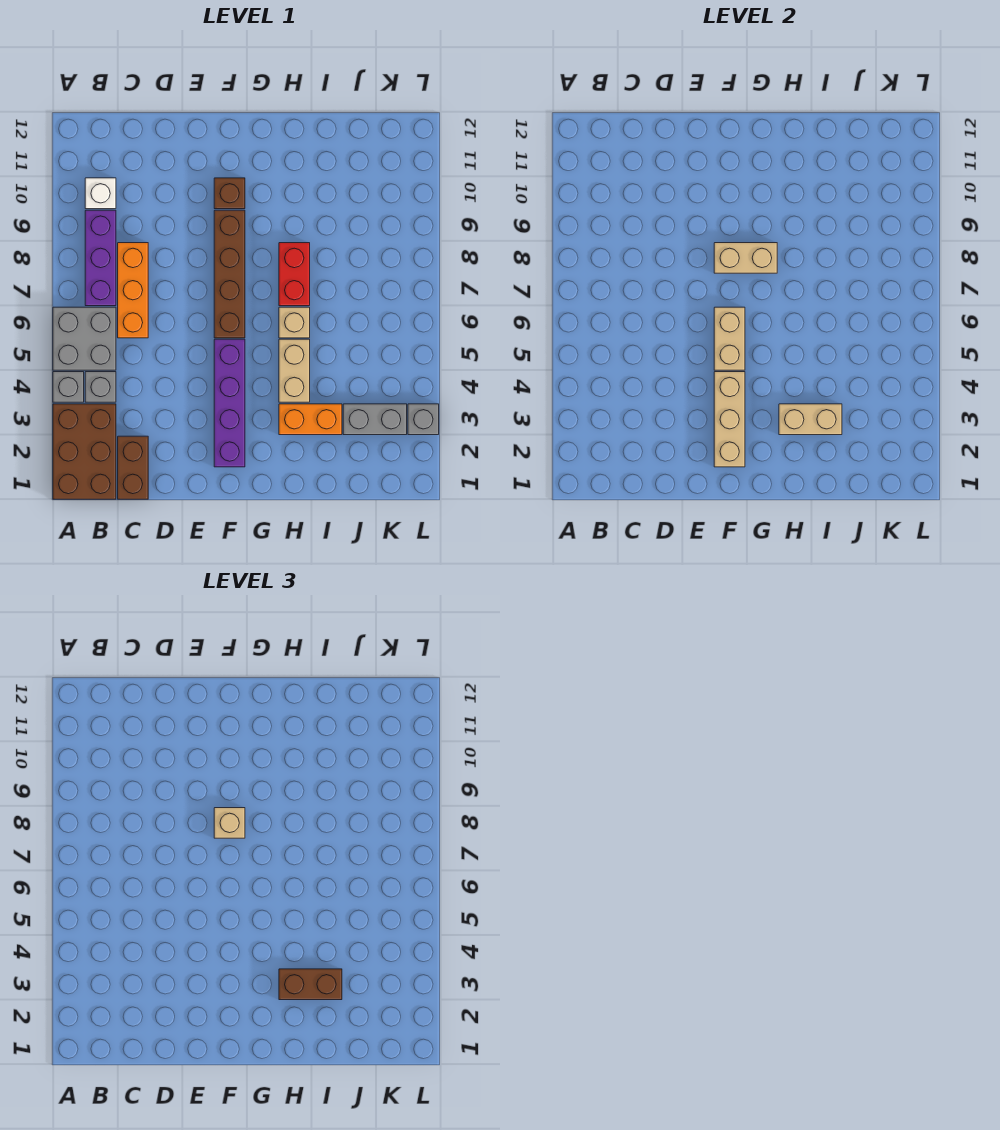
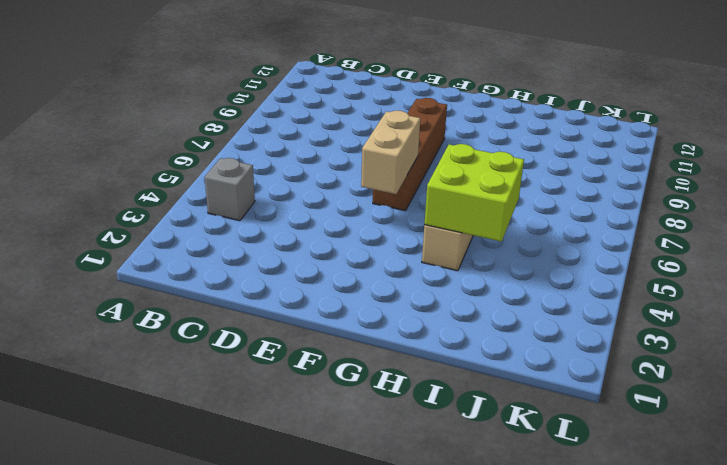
lime brick H4:I5 level 2 -> none
none -> brown brick A1:B3 level 1
none -> grey brick A4 level 1
none -> grey brick A5:B6 level 1

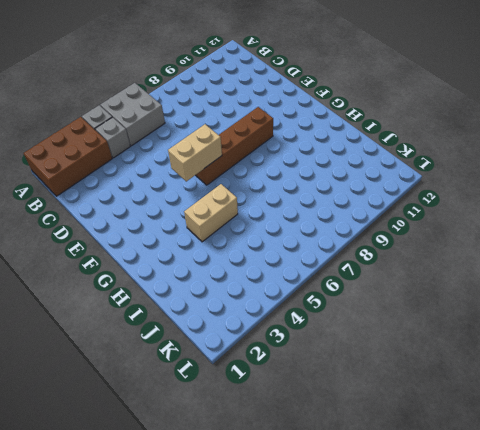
none -> purple brick B7:B9 level 1
none -> white brick B10 level 1
none -> brown brick C1:C2 level 1

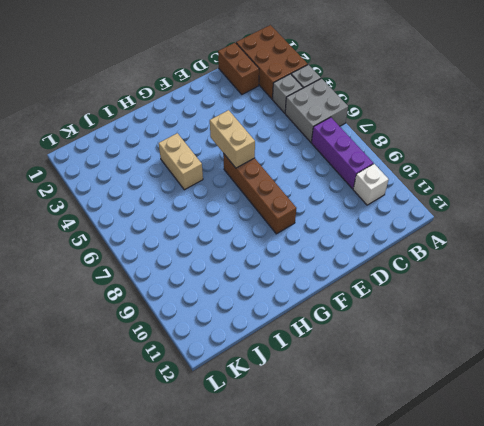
none -> orange brick C6:C8 level 1
none -> purple brick F2:F5 level 1
none -> brown brick F10 level 1

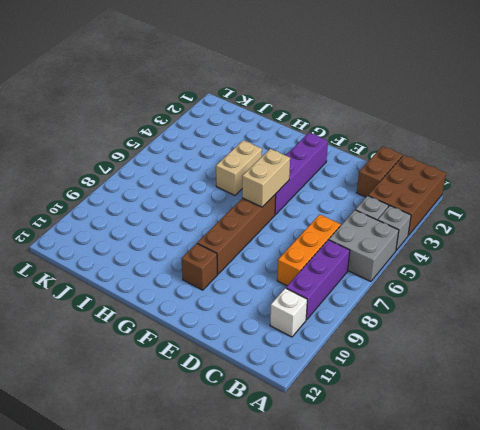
none -> orange brick H3:I3 level 1
none -> tan brick H6 level 1
none -> red brick H7:H8 level 1

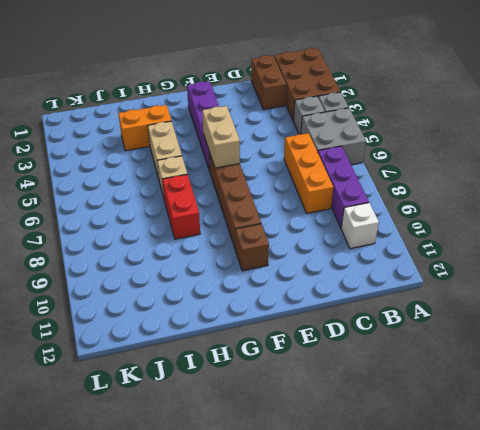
none -> grey brick J3:K3 level 1
none -> grey brick L3 level 1
none -> tan brick F2:F4 level 2

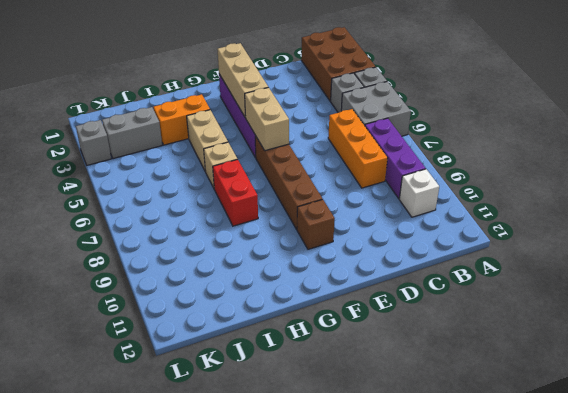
none -> brown brick C1:C2 level 1
none -> tan brick F8:G8 level 2
none -> tan brick H3:I3 level 2

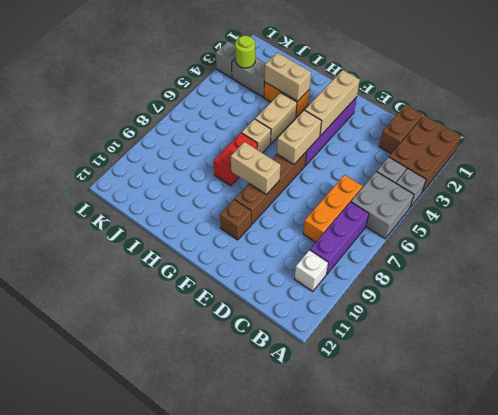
lime round brick K3 level 2 -> none
none -> tan brick F8 level 3
none -> brown brick H3:I3 level 3

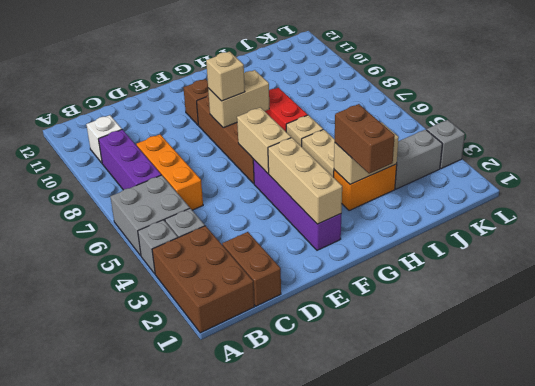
brown brick H2:H3 level 3 -> brown brick H3:I3 level 3

